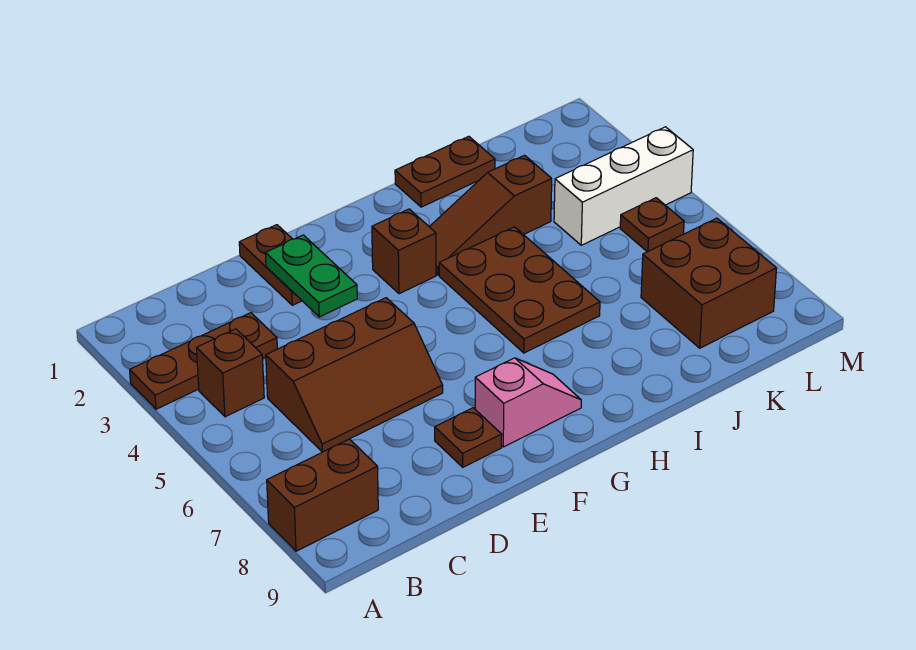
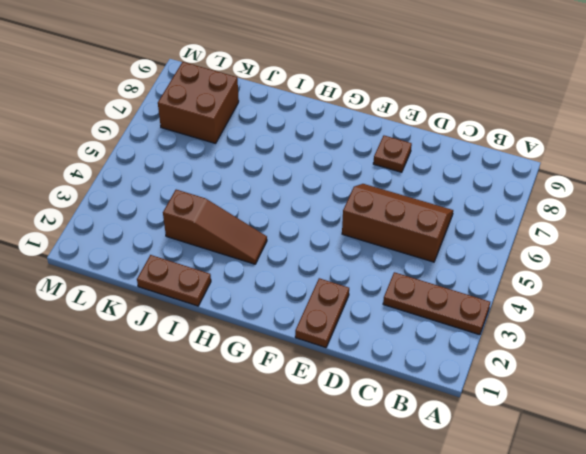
none -> brown brick A8:B8 level 1
none -> brown brick B4 level 1
none -> pink slope F8:G8 level 1 top F

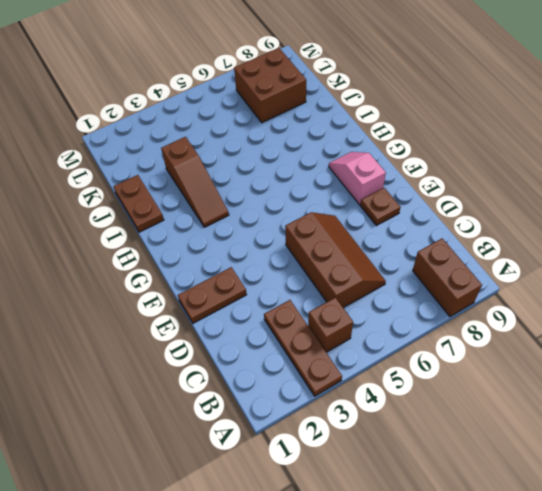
none -> brown brick G3 level 1
none -> brown plate H4:I6 level 1
none -> white brick K4:M4 level 1

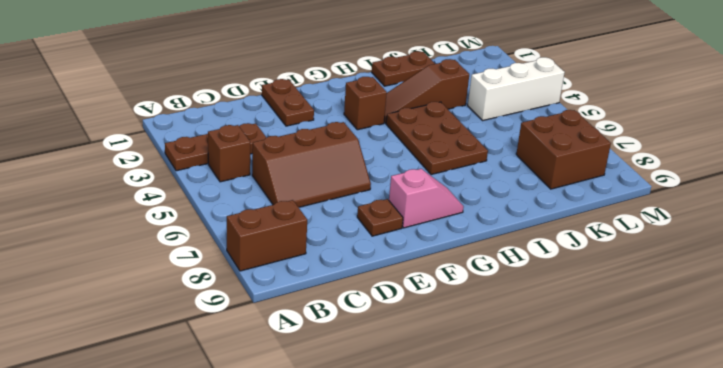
none -> brown plate L5 level 1
none -> green plate E2:E3 level 2

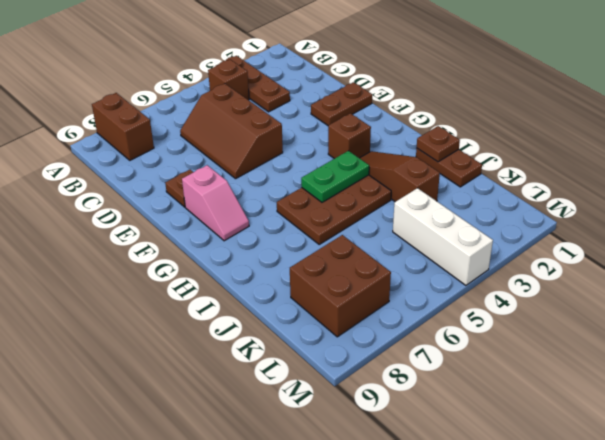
green plate H4:H5 level 2 -> green plate E2:E3 level 2
brown plate I1 level 2 -> brown plate L5 level 1

